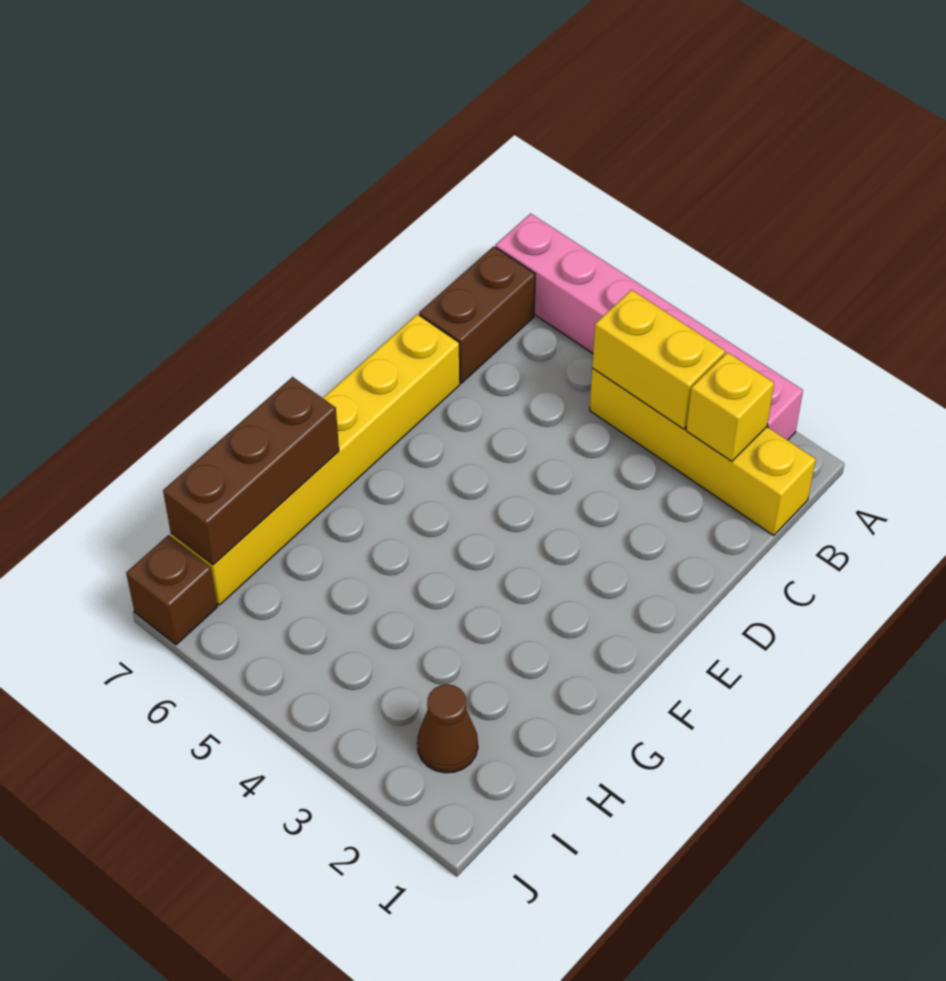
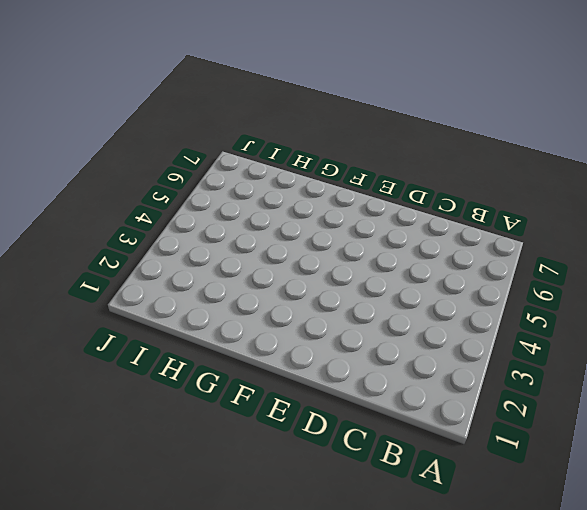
none -> pink brick A2:A7 level 1
none -> yellow brick B1:B4 level 1

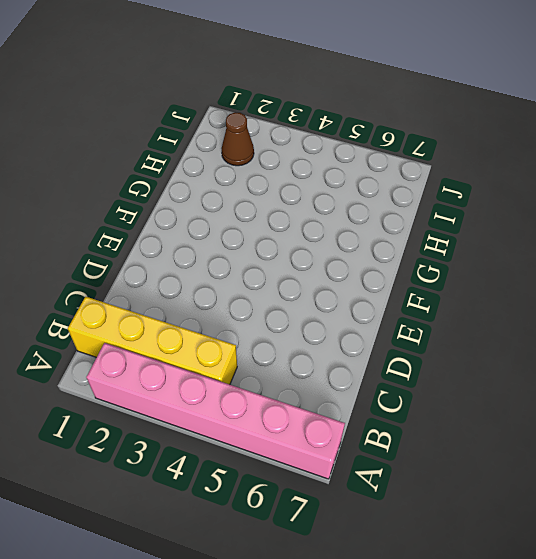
none -> brown brick B7:C7 level 1
none -> yellow brick D7:I7 level 1

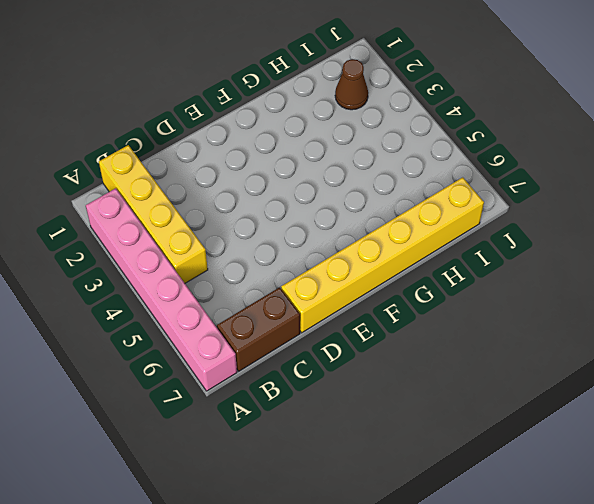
none -> brown brick J7 level 1
none -> yellow brick B2 level 2

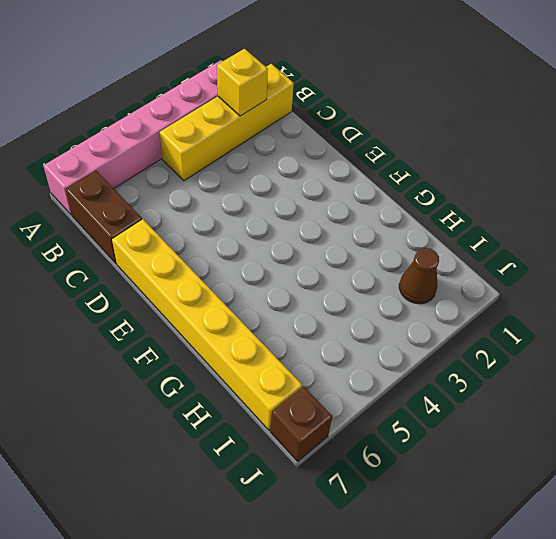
none -> yellow brick B3:B4 level 2
none -> brown brick G7:I7 level 2

